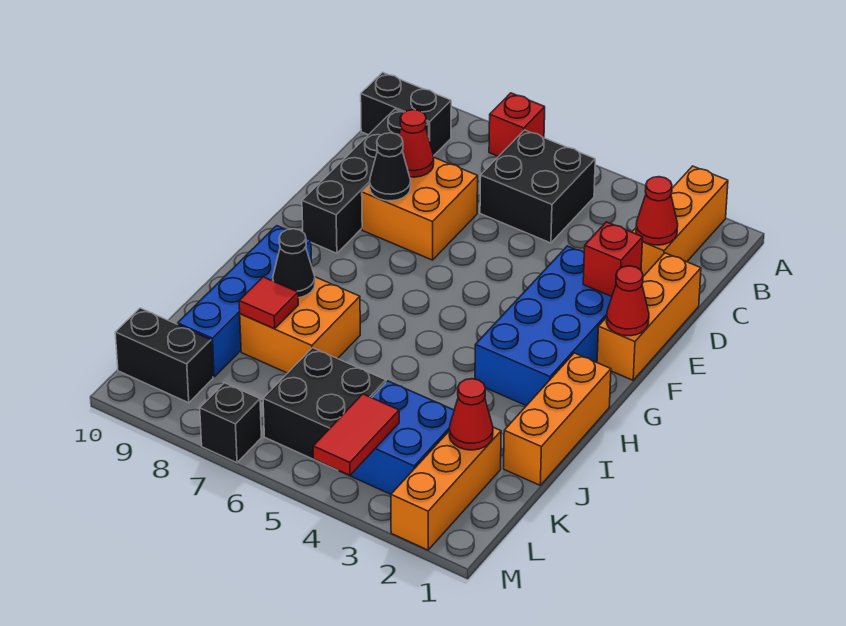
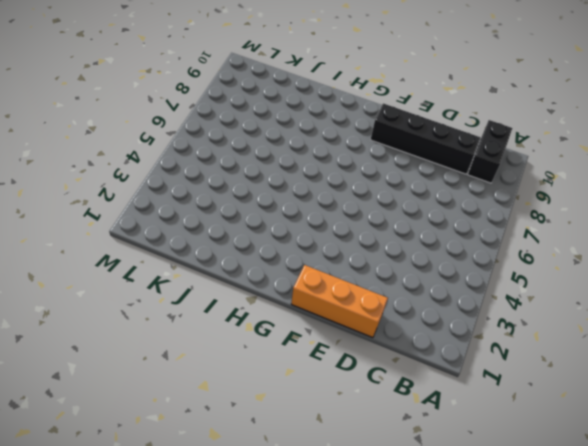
none -> orange brick A2:C2 level 1
none -> red brick A7 level 1
none -> black brick B5:C6 level 1

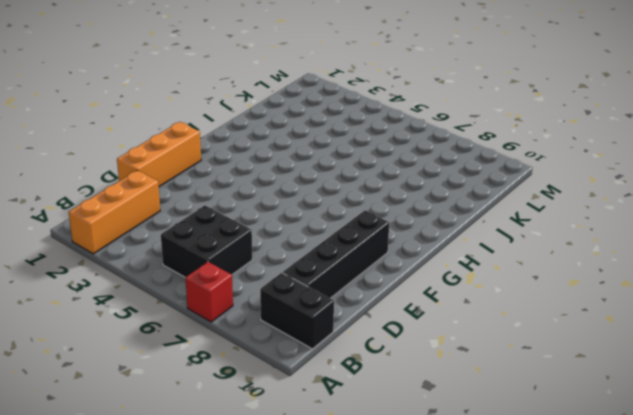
none -> orange brick D7:E8 level 1
none -> blue brick E2:H3 level 1
none -> orange brick H1:J1 level 1

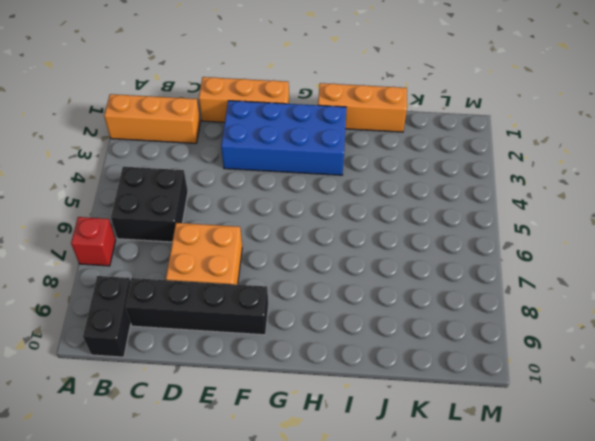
none -> blue brick H9:K9 level 1
none -> orange brick I7:J8 level 1
none -> orange brick K2:M2 level 1

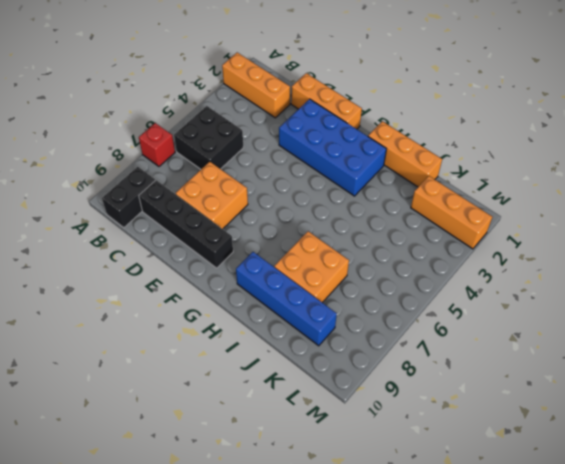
none -> blue brick K3:L4 level 1
none -> black brick K5:L6 level 1
none -> black brick L9:L10 level 1

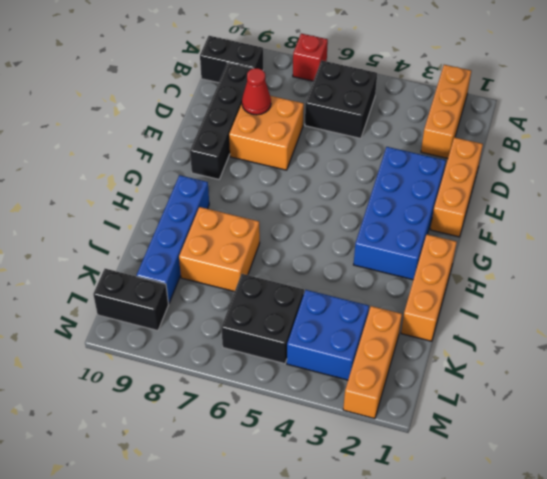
none -> black brick M7 level 1
none -> red cone C2 level 2
none -> red brick E2 level 2

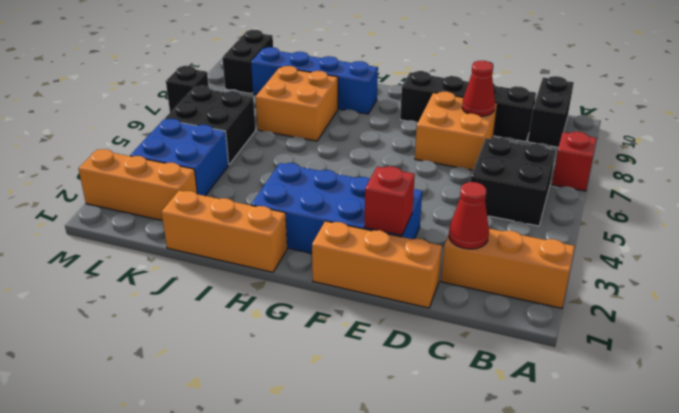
none -> black cone E8 level 2
none -> red cone F1 level 2
none -> black cone I8 level 2

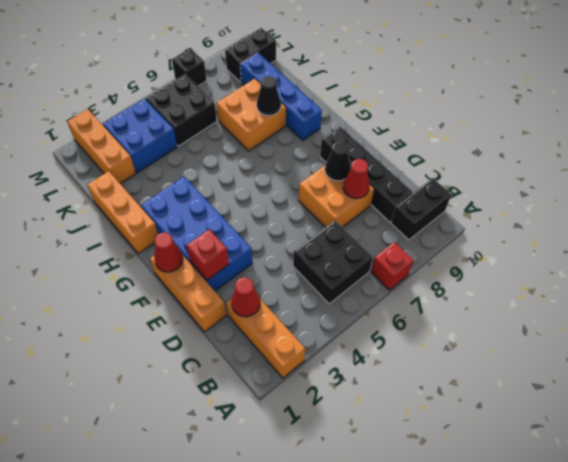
none -> red tile J8 level 2
none -> red cone K2 level 2
none -> red tile L4:M4 level 2

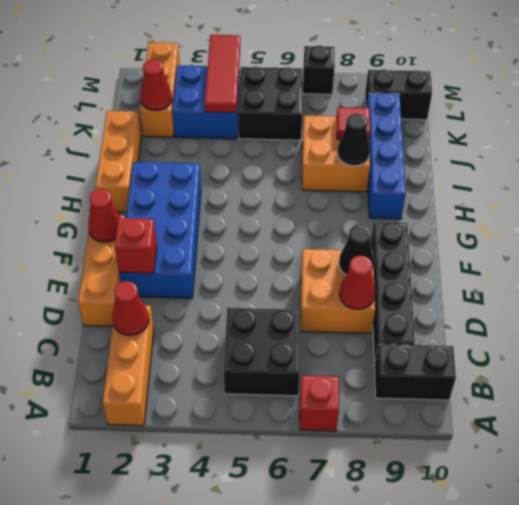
red tile K4:M4 level 2 -> red tile L4:M4 level 2

